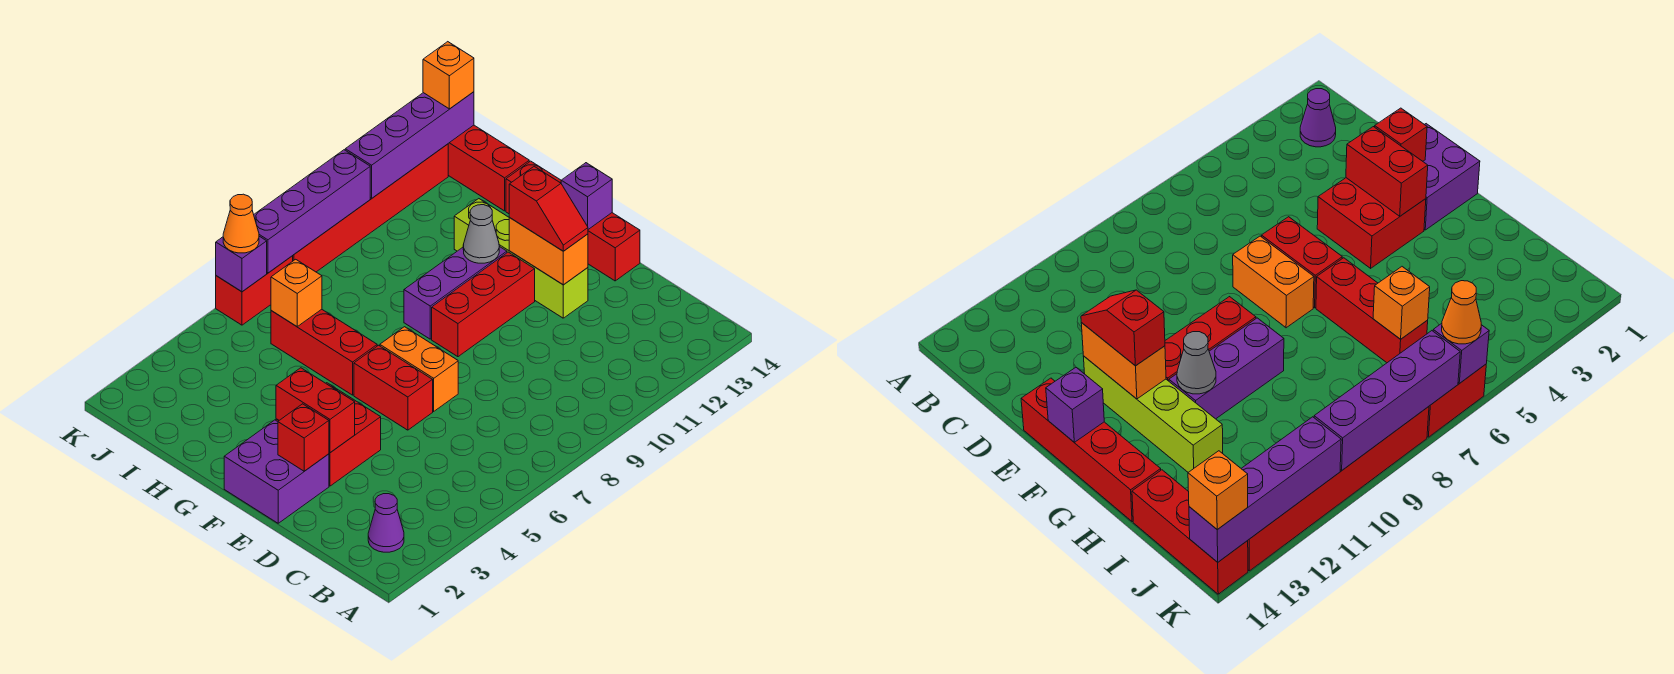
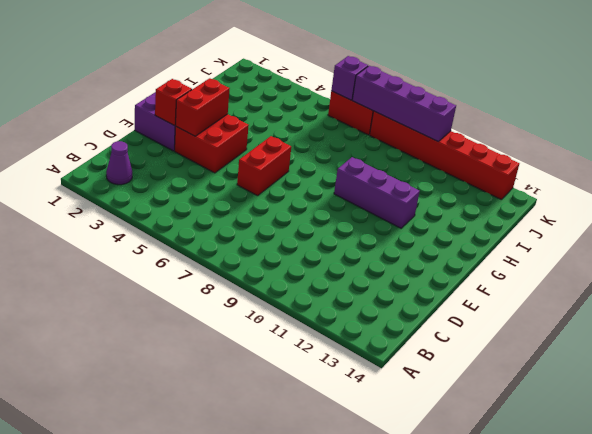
none -> orange brick E7:F7 level 1
none -> lime brick E12:H12 level 1
none -> red brick E14:H14 level 1

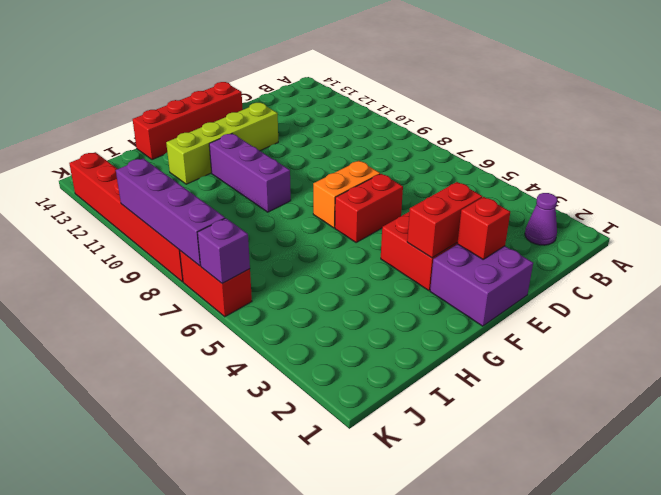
none -> red brick F9:F11 level 1
none -> red brick G6:I6 level 1
none -> red brick I14:K14 level 1

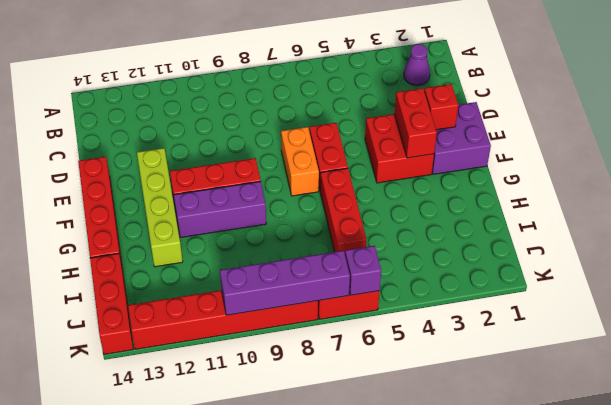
none -> orange brick E12:F12 level 2
none -> purple brick F14 level 2
none -> grey cone G11 level 2

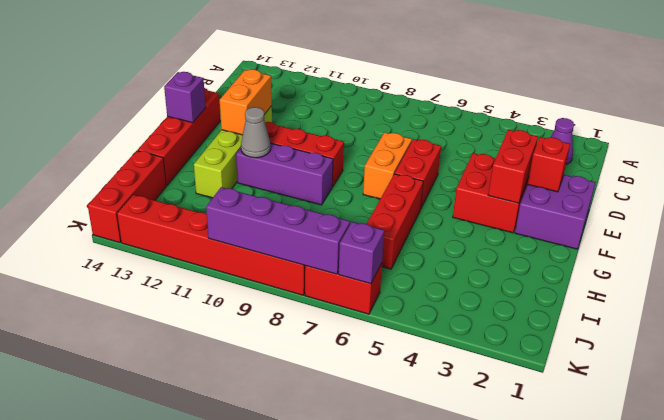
none -> orange brick I6 level 2
none -> purple brick K11:K14 level 2
none -> red slope E12:F12 level 3 top F

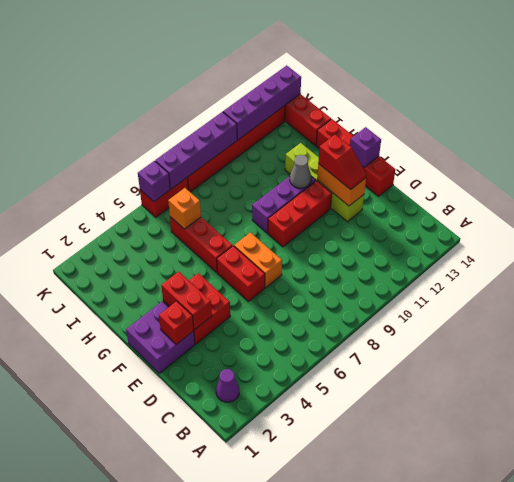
none -> orange cone K6 level 3
none -> orange brick K14 level 3

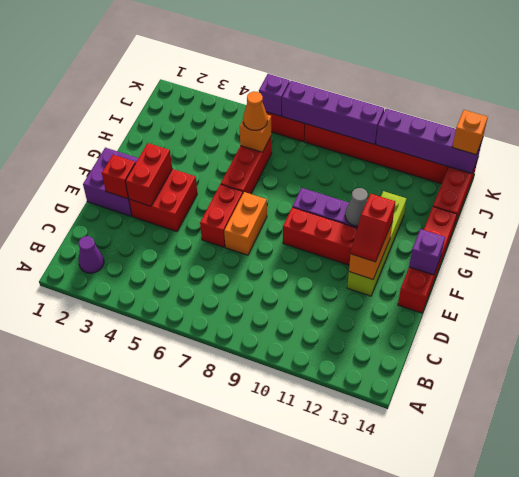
orange cone I6 level 3 -> orange cone K6 level 3

